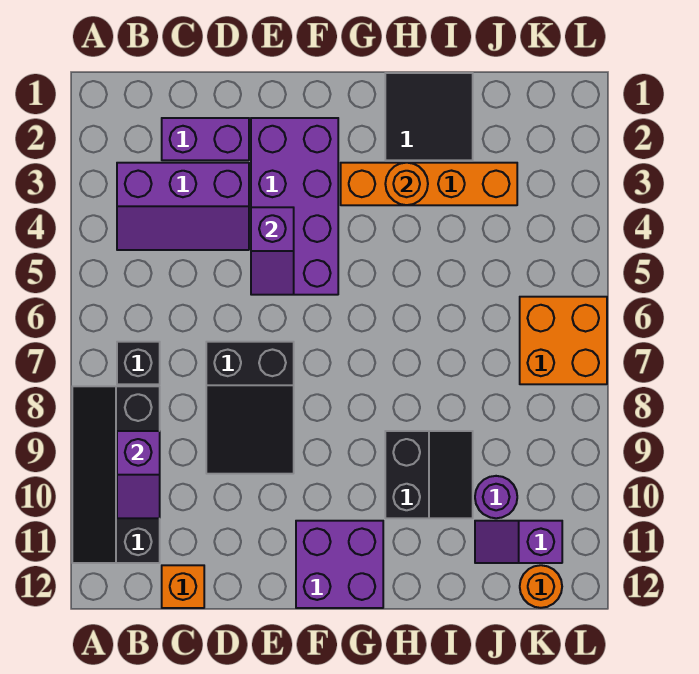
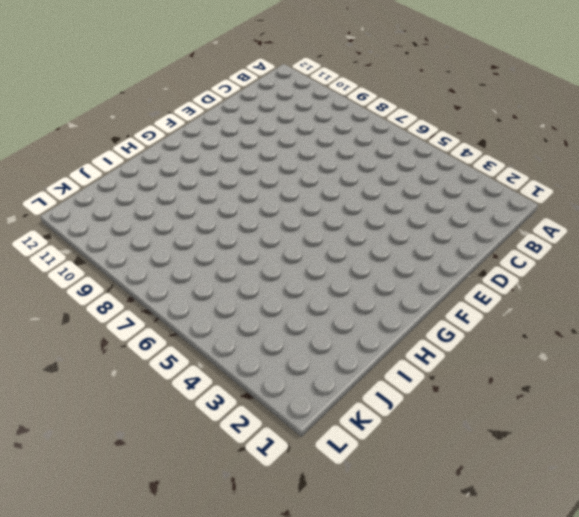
none -> black slope A8:B11 level 1 top B
none -> purple slope B3:D4 level 1 top 3
none -> black brick B7 level 1

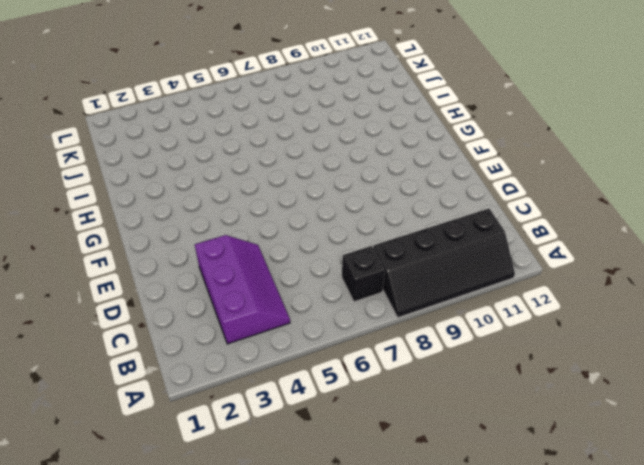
none -> purple brick C2:D2 level 1
none -> orange brick C12 level 1
none -> black slope D7:E9 level 1 top 7

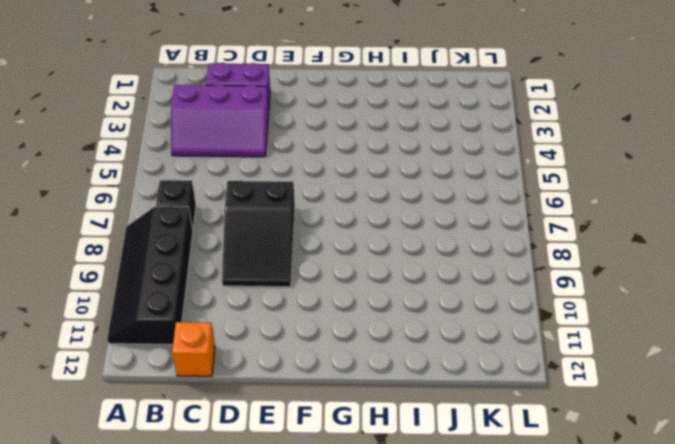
none -> purple brick E2:F5 level 1
none -> purple brick F11:G12 level 1
none -> orange brick G3:J3 level 1

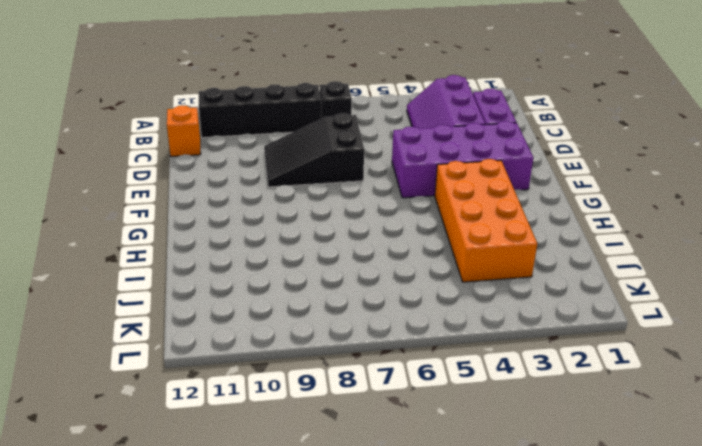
orange brick G3:J4 level 1 -> orange brick G3:J3 level 1
none -> purple brick F11:G12 level 1
none -> black tile H1:I2 level 1
none -> black slope H9:I10 level 1 top H

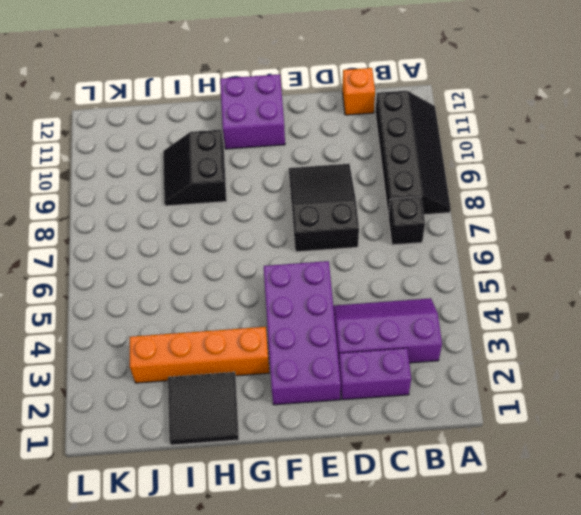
none -> purple round brick J10 level 1
none -> purple slope J11:K11 level 1 top K
none -> orange brick K6:L7 level 1

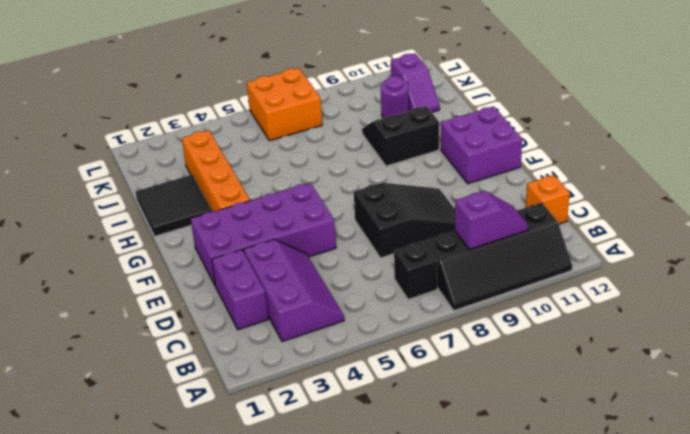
none -> orange round brick K12 level 1
none -> purple slope E4:E5 level 2 top 4
none -> orange round brick H3 level 2

